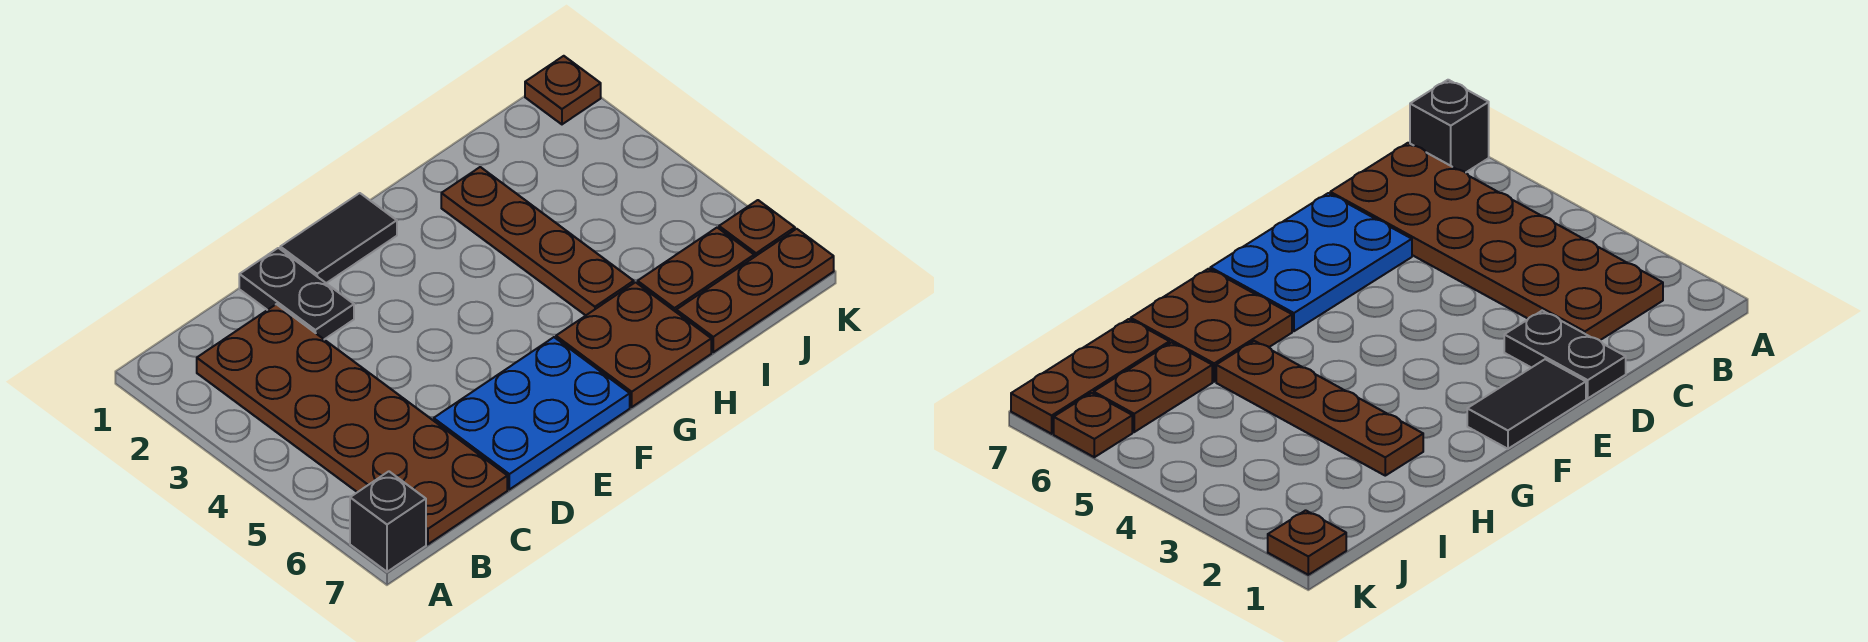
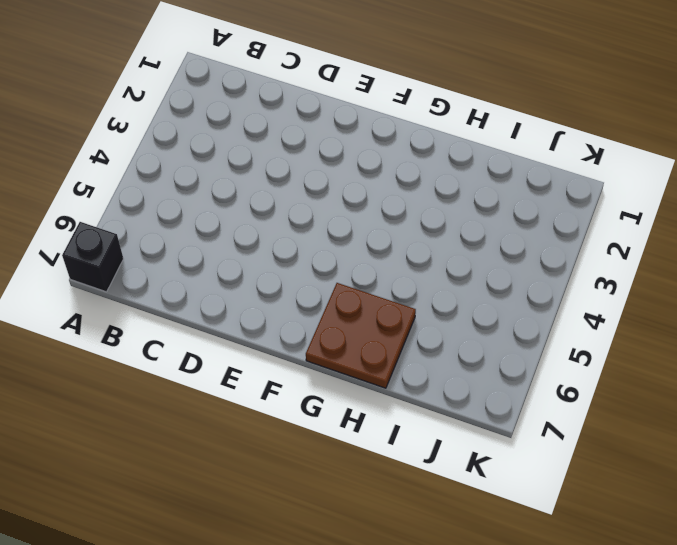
none -> brown plate B2:C7 level 1
none -> black plate D1:D2 level 1

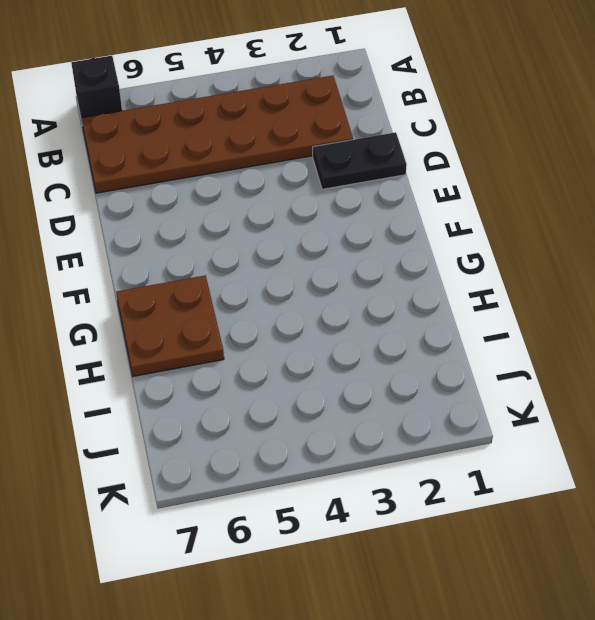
none -> blue plate D6:F7 level 1
none -> black tile E1:F1 level 1

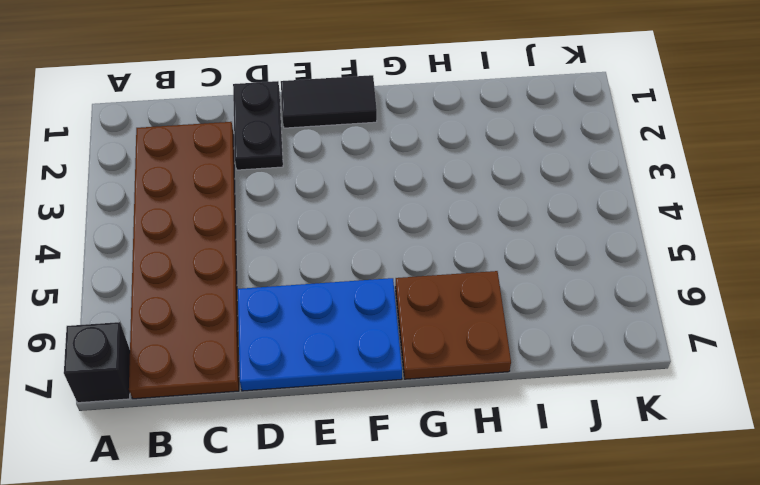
none -> brown plate H2:H5 level 1
none -> brown plate I6:J6 level 1

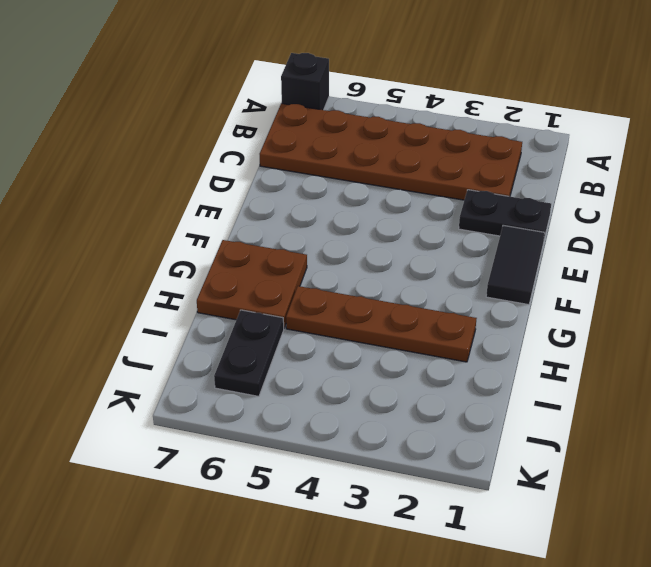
black plate I6:J6 level 1 -> brown plate I6:J6 level 1
none -> blue plate D6:F7 level 1
none -> brown plate I7:K7 level 1

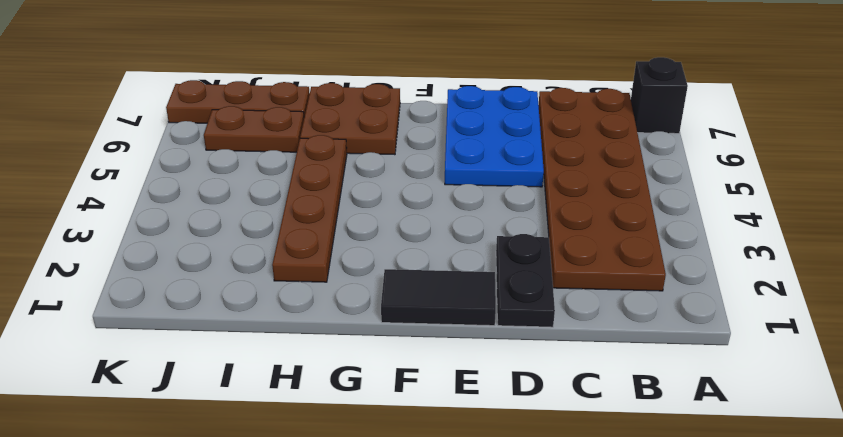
blue plate D5:E7 level 1 -> blue plate D6:F7 level 1
none -> brown plate K1 level 1
none -> brown plate K6 level 1

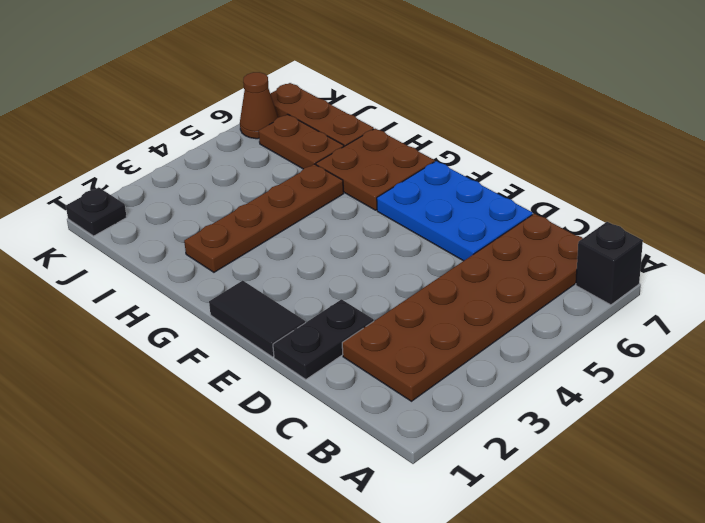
black plate K1 level 1 -> brown plate K1 level 1
brown cone K6 level 1 -> brown plate K6 level 1

